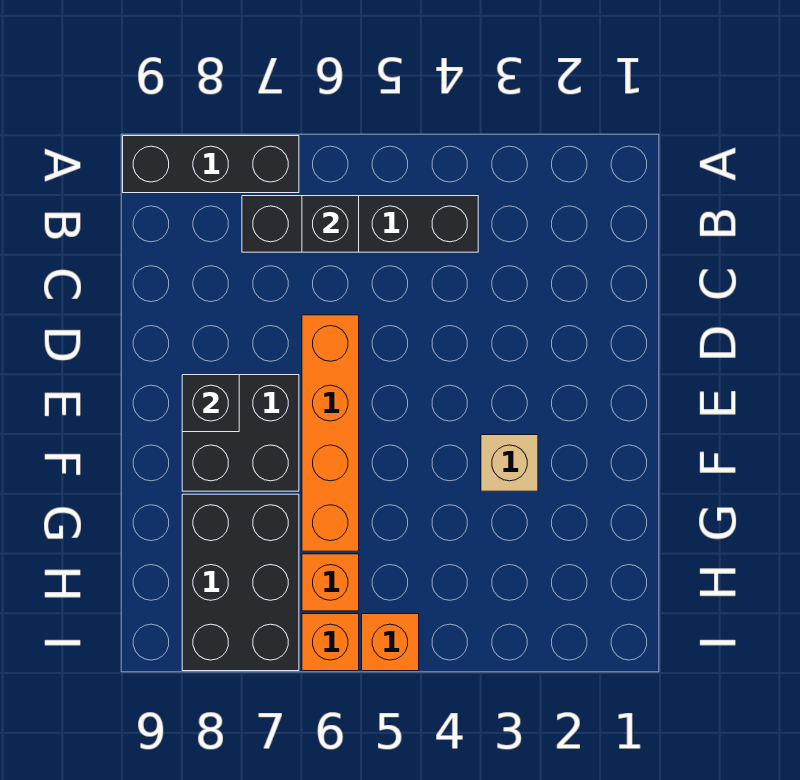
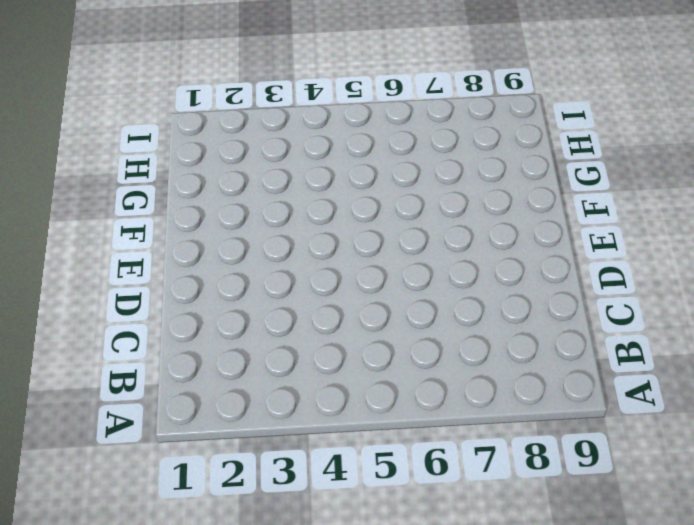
none -> black brick A7:A9 level 1
none -> black brick B4:B7 level 1

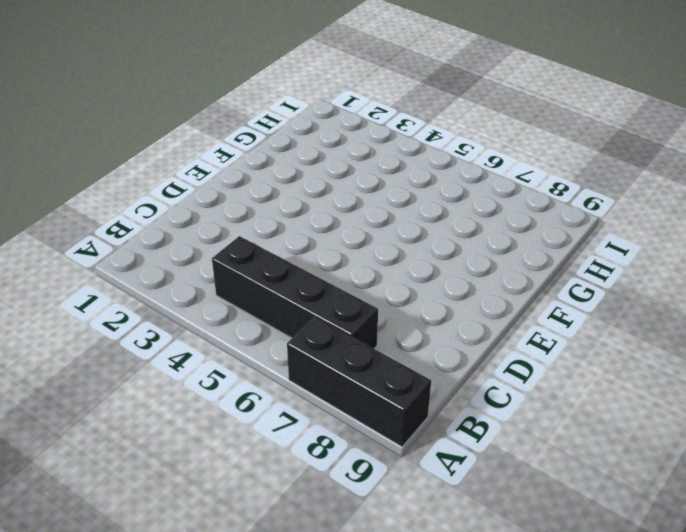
none -> orange brick D6:G6 level 1
none -> black brick E7:F8 level 1

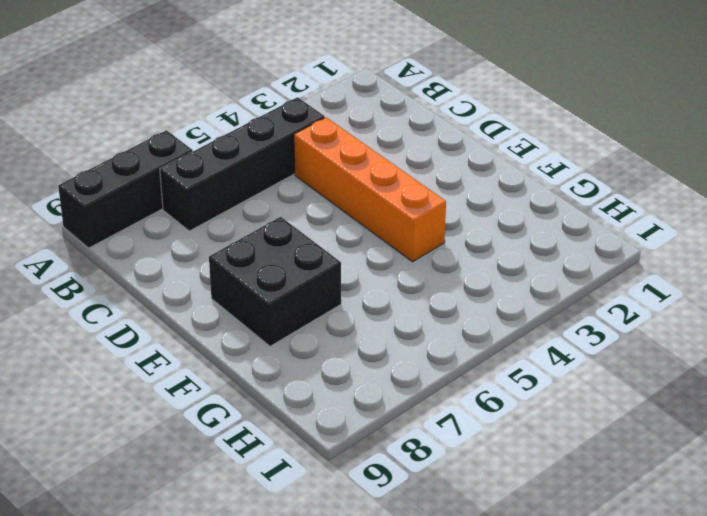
orange brick C4:F4 level 1 -> orange brick D6:G6 level 1
none -> tan brick F3 level 1
none -> black brick G7:I8 level 1

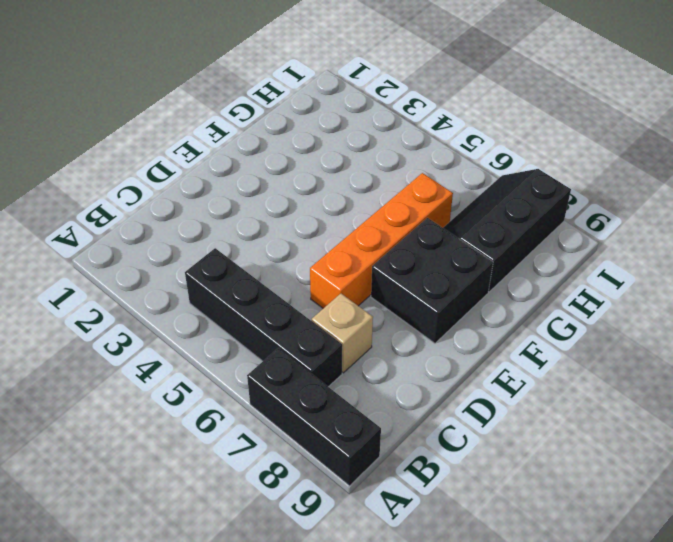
tan brick C7 level 1 -> tan brick F3 level 1
black slope G7:I8 level 1 top 8 -> black brick G7:I8 level 1
none -> orange brick H6 level 1
none -> orange brick I5 level 1

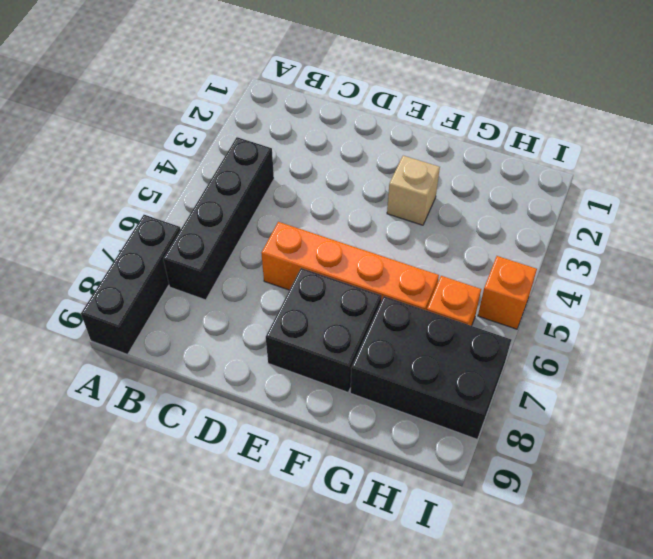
none -> orange brick I6 level 1
none -> black brick B6 level 2

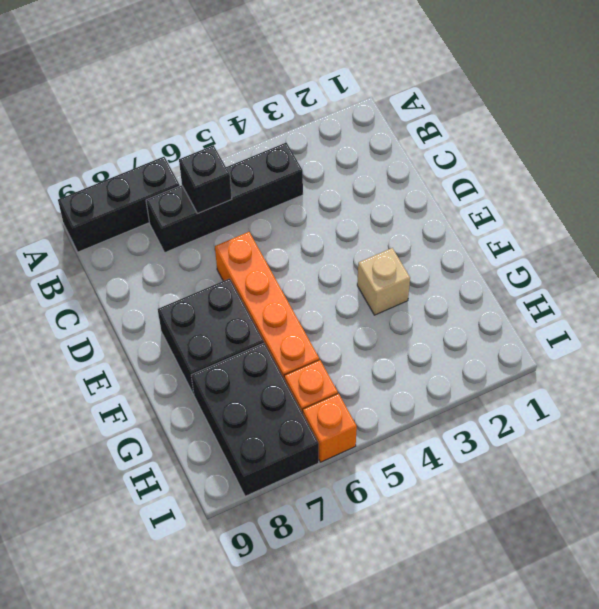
none -> orange brick I5 level 1
none -> black brick E8 level 2

